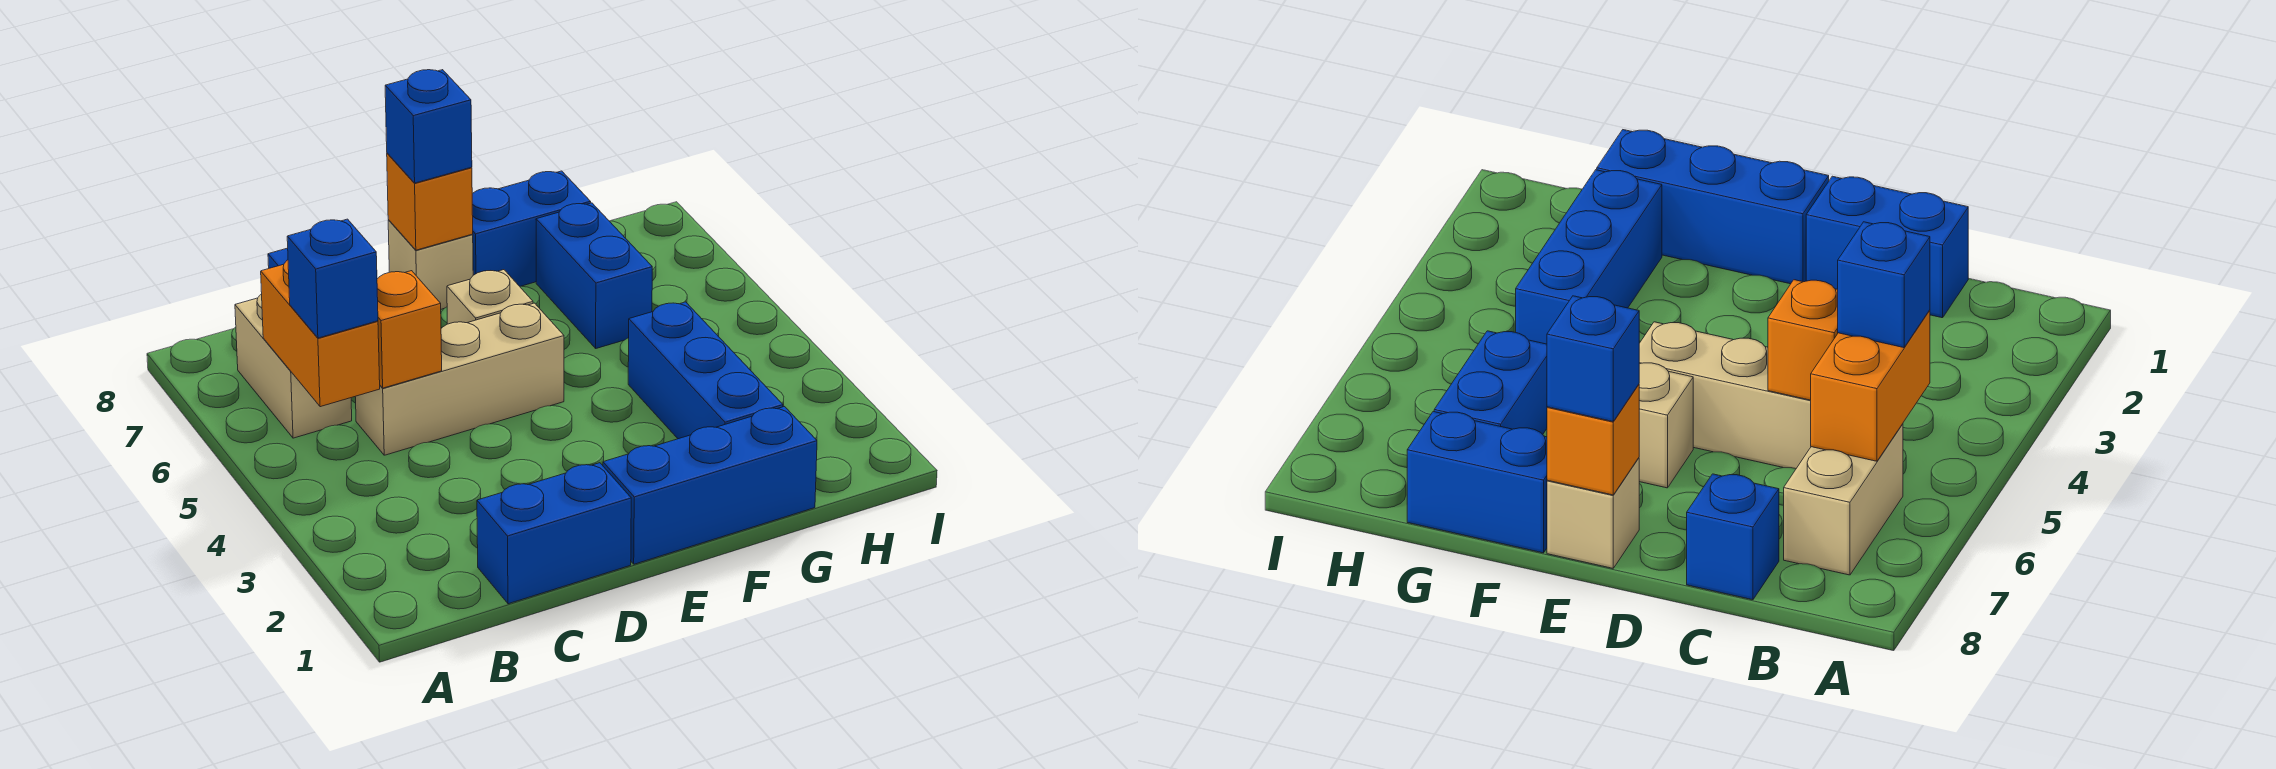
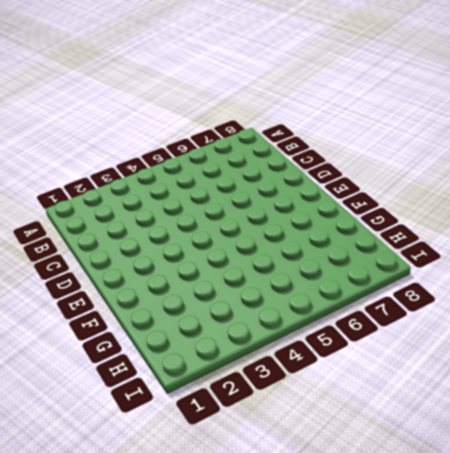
none -> tan brick B6:B7 level 1
none -> blue brick C1:D1 level 1
none -> tan brick C5:E5 level 1

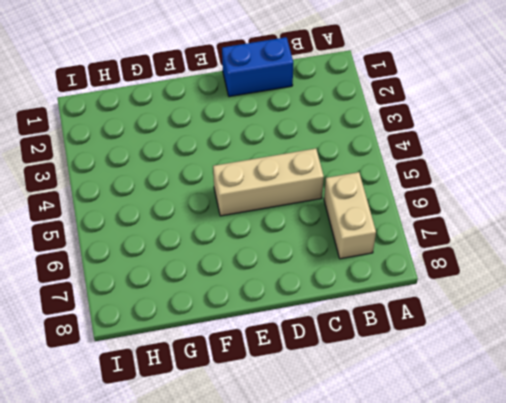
none -> blue brick C8 level 1
none -> blue brick E1:G1 level 1
none -> tan brick E6 level 1

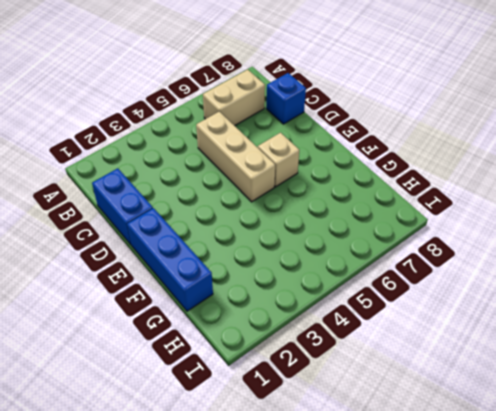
none -> tan brick E8 level 1
none -> blue brick F8:G8 level 1
none -> blue brick G2:G4 level 1

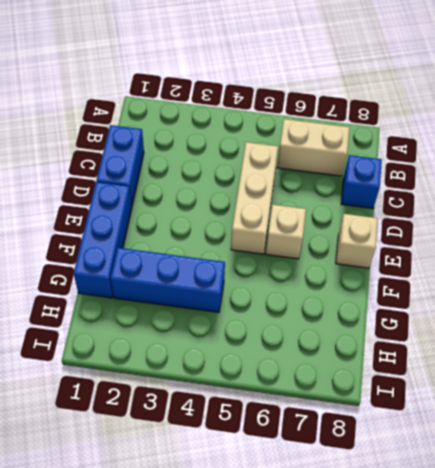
none -> blue brick F8:G8 level 1
none -> blue brick G6:G7 level 1
none -> orange brick B5:B6 level 2

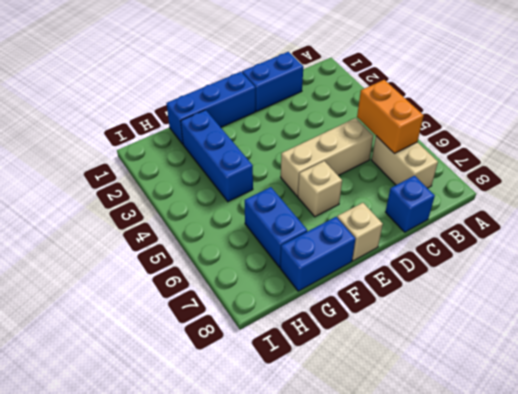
none -> orange brick C5 level 2
none -> orange brick E8 level 2
none -> blue brick B5 level 3

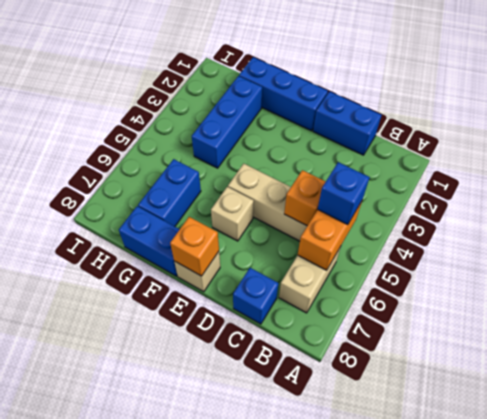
none -> blue brick E8 level 3

